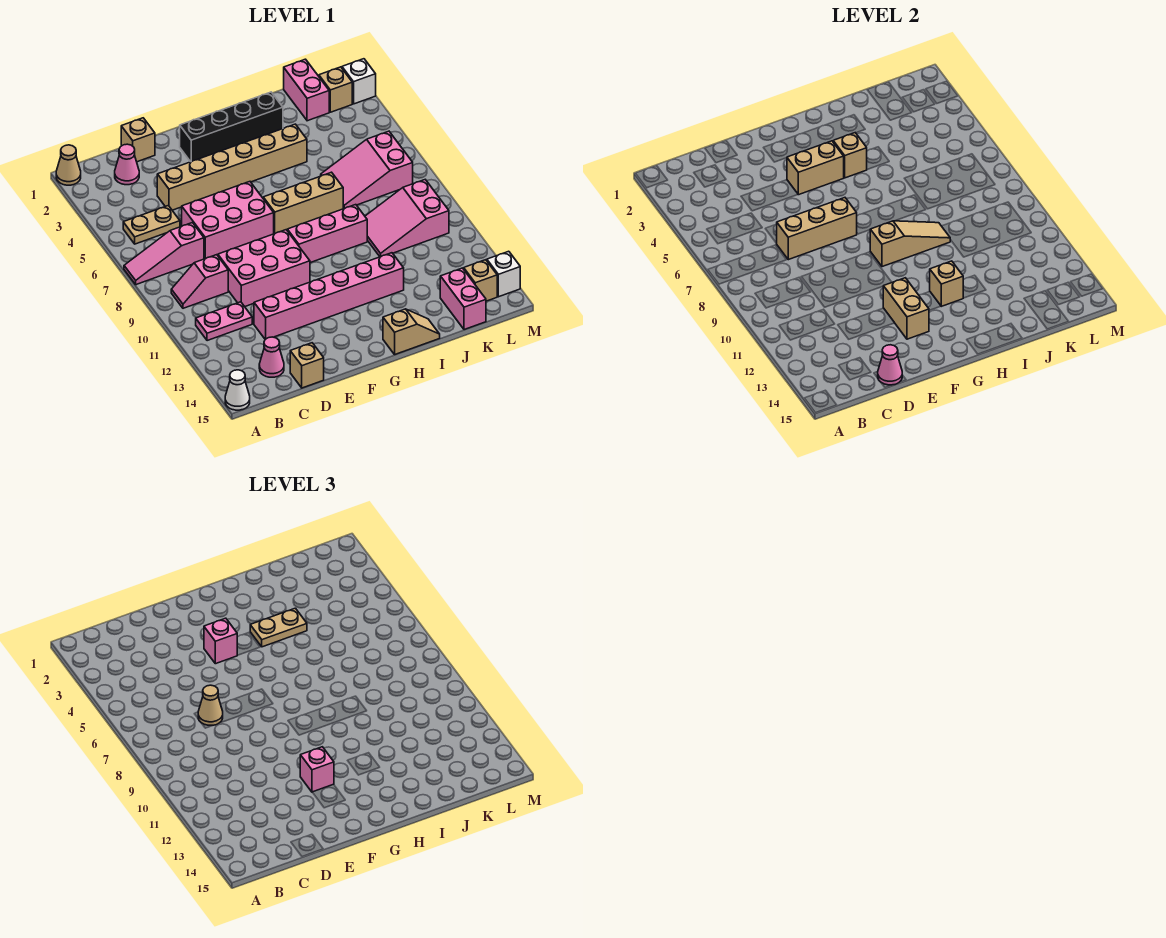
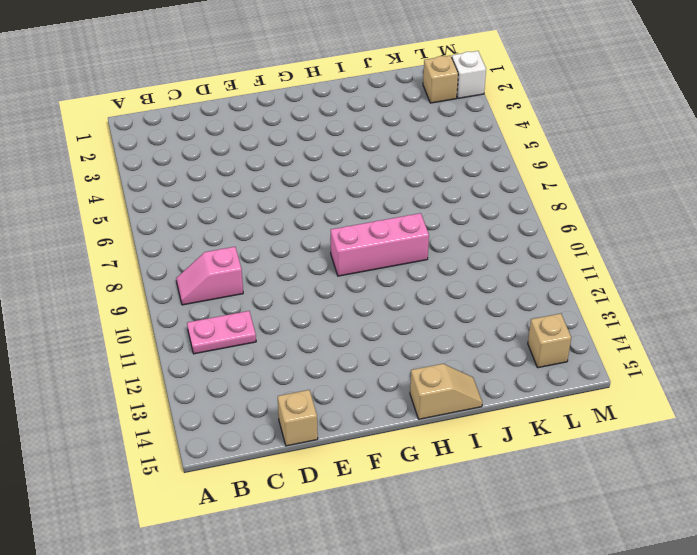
none -> tan cone A1 level 1
none -> pink slope A7:C7 level 1 top C
none -> white cone A15 level 1
none -> tan plate B5:C5 level 1

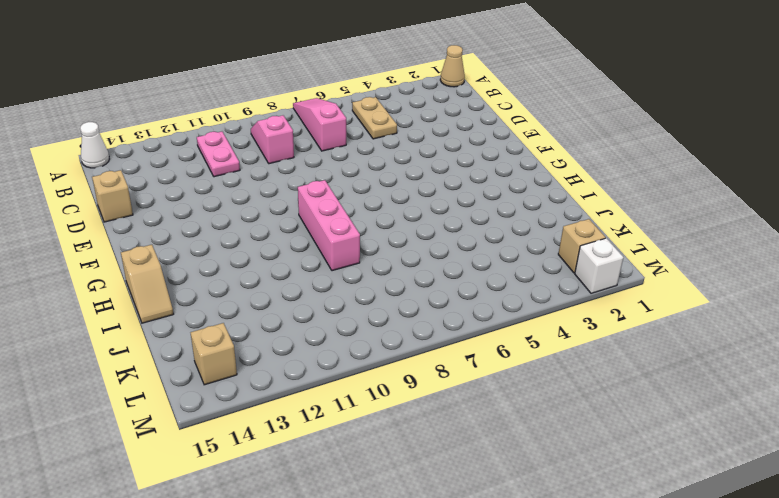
none -> pink cone C2 level 1
none -> pink cone C14 level 1
none -> tan brick D1 level 1
none -> tan brick D4:I4 level 1

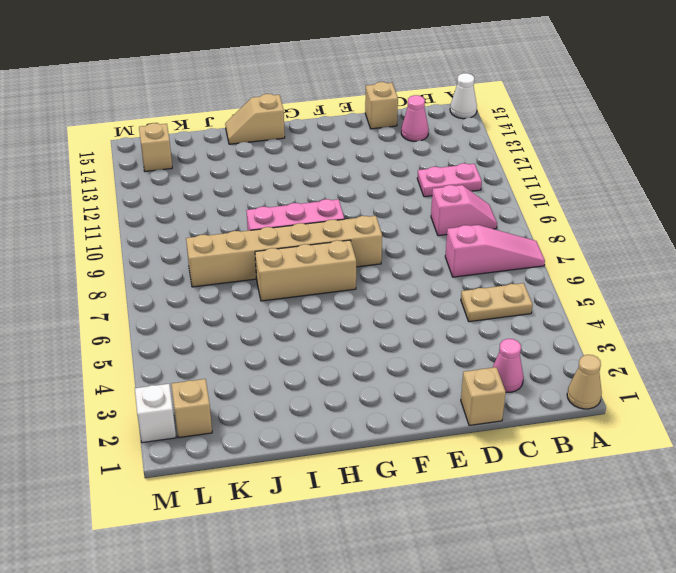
tan brick F8:K8 level 1 -> tan brick D4:I4 level 1
none -> pink brick D6:F7 level 1
none -> pink brick D9:F10 level 1
none -> pink brick D12:I12 level 1
none -> black brick F2:I2 level 1

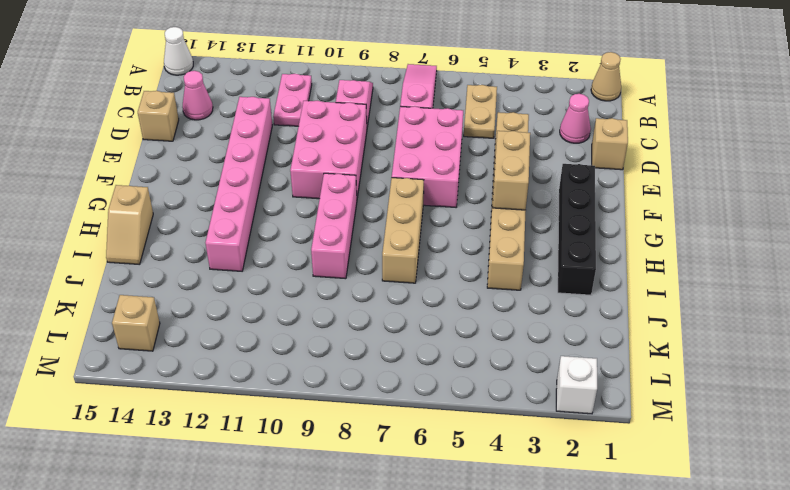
none -> pink slope J6:L7 level 1 top L
none -> pink slope J9:L10 level 1 top L
none -> pink brick K1:K2 level 1
none -> pink brick K14:K15 level 1

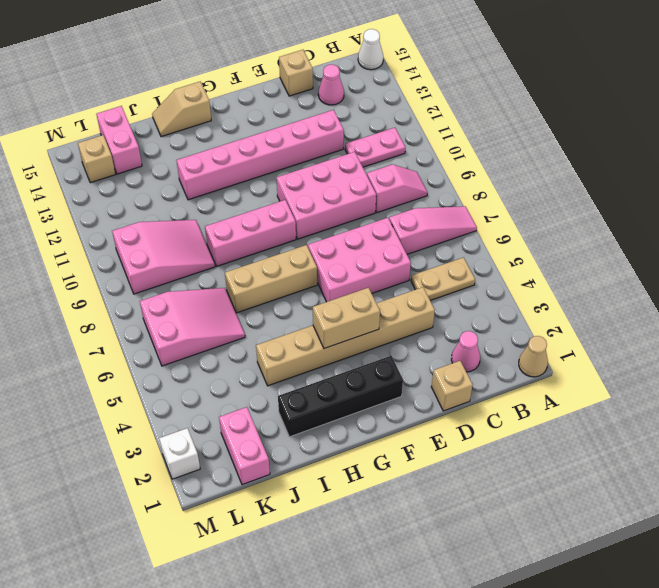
none -> tan brick L2 level 1
none -> white brick M14 level 1
none -> tan brick D7:F7 level 2
none -> pink cone D15 level 2

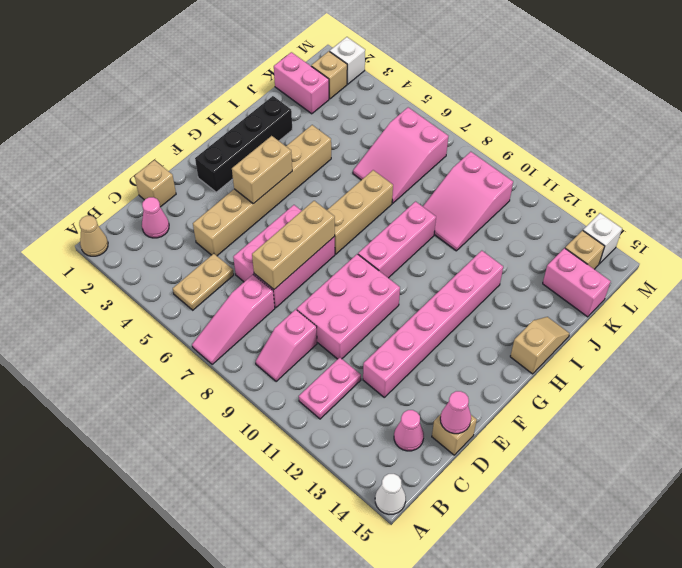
none -> tan brick F12:F13 level 2
none -> tan slope G9:I9 level 2 top G
none -> tan brick H4 level 2
none -> tan brick H12 level 2

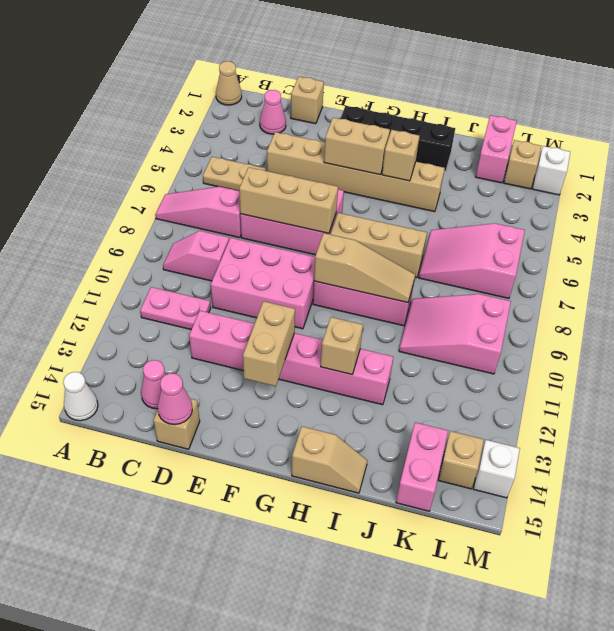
none -> tan cone D7 level 3
none -> pink brick F4 level 3
none -> pink brick F12 level 3
none -> tan plate H4:I4 level 3

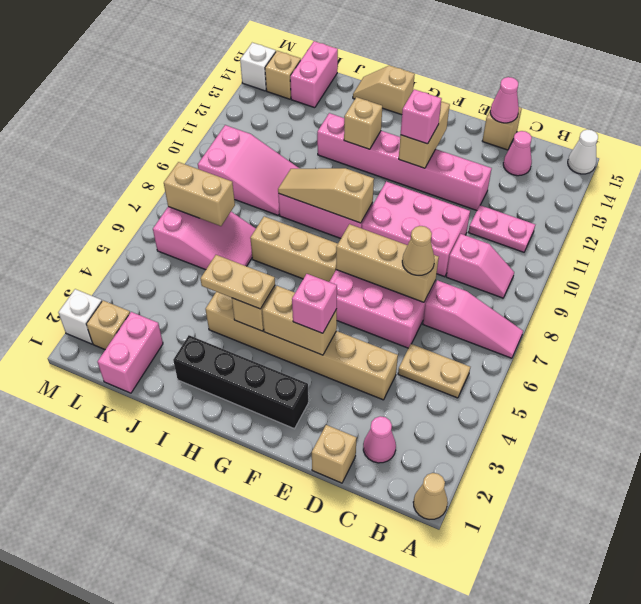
tan brick K7:L7 level 2 -> none

